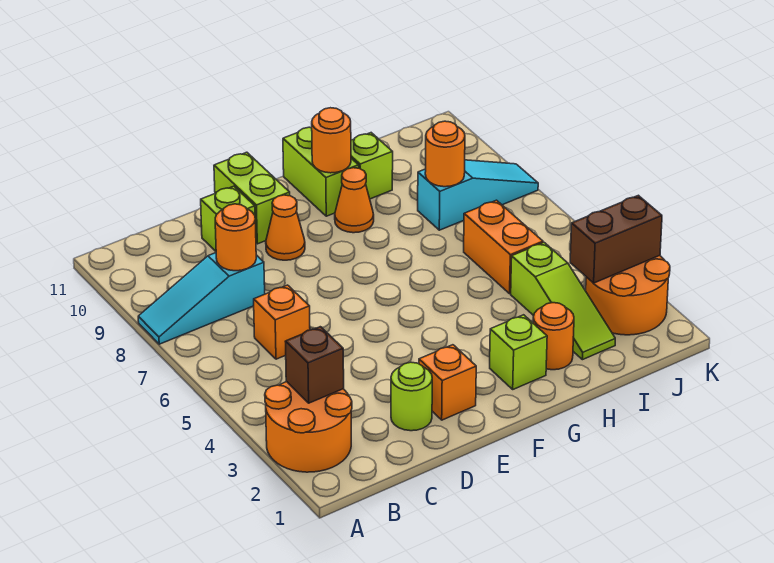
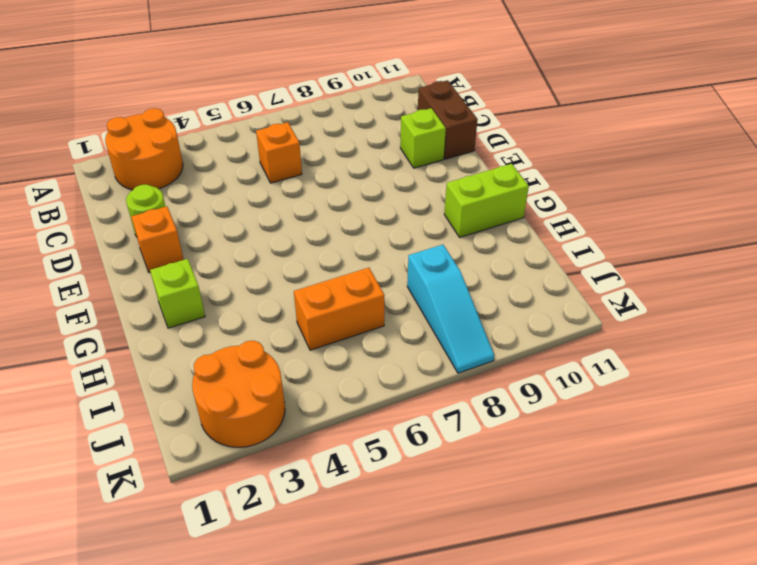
brown brick C11:D11 level 1 -> brown brick J3:K3 level 2
none -> cyan slope A8:C8 level 1 top C
none -> orange cone E9 level 1
none -> lime brick E10:E11 level 1

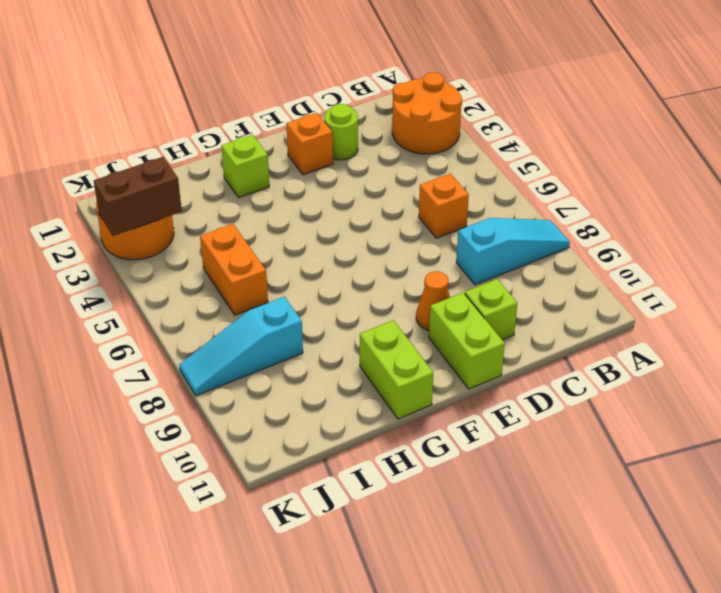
none -> orange cone G9 level 1
none -> orange round brick H2 level 1
none -> lime brick H10 level 1

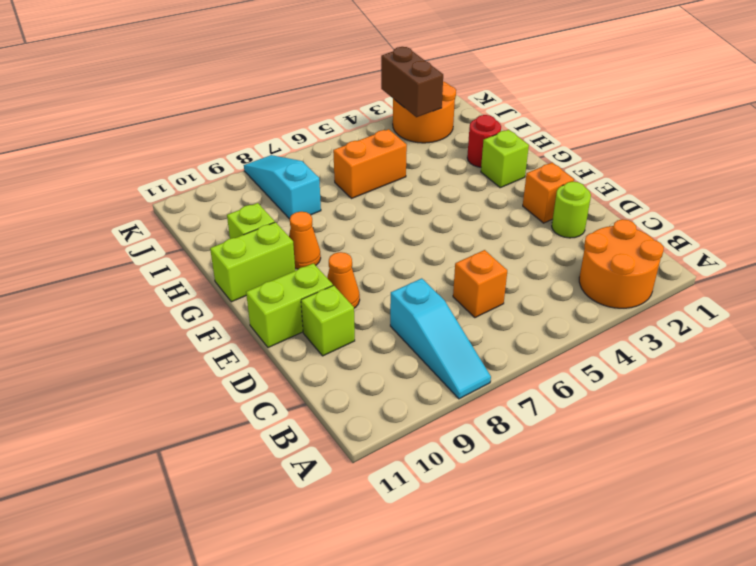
red round brick H2 level 1 -> orange round brick H2 level 1
none -> lime slope I2:I4 level 1 top 4
none -> brown brick B3 level 2
none -> orange round brick C8 level 2

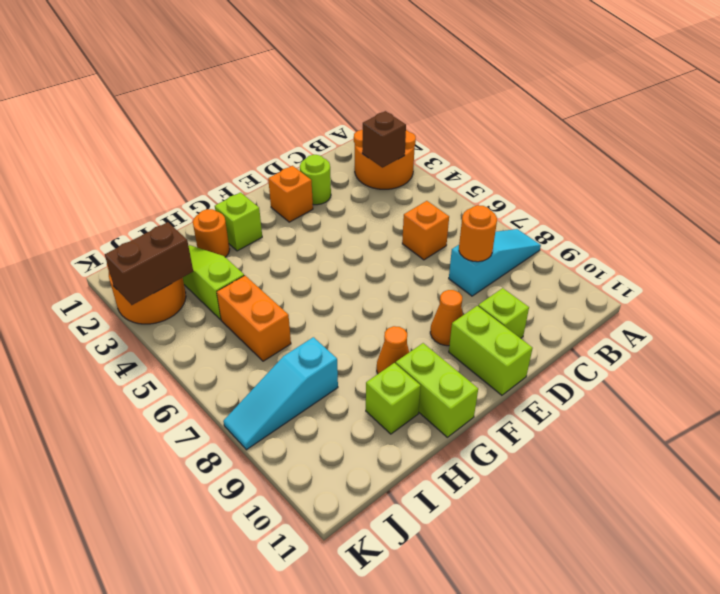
none -> orange round brick G10 level 2
none -> orange round brick I8 level 2

